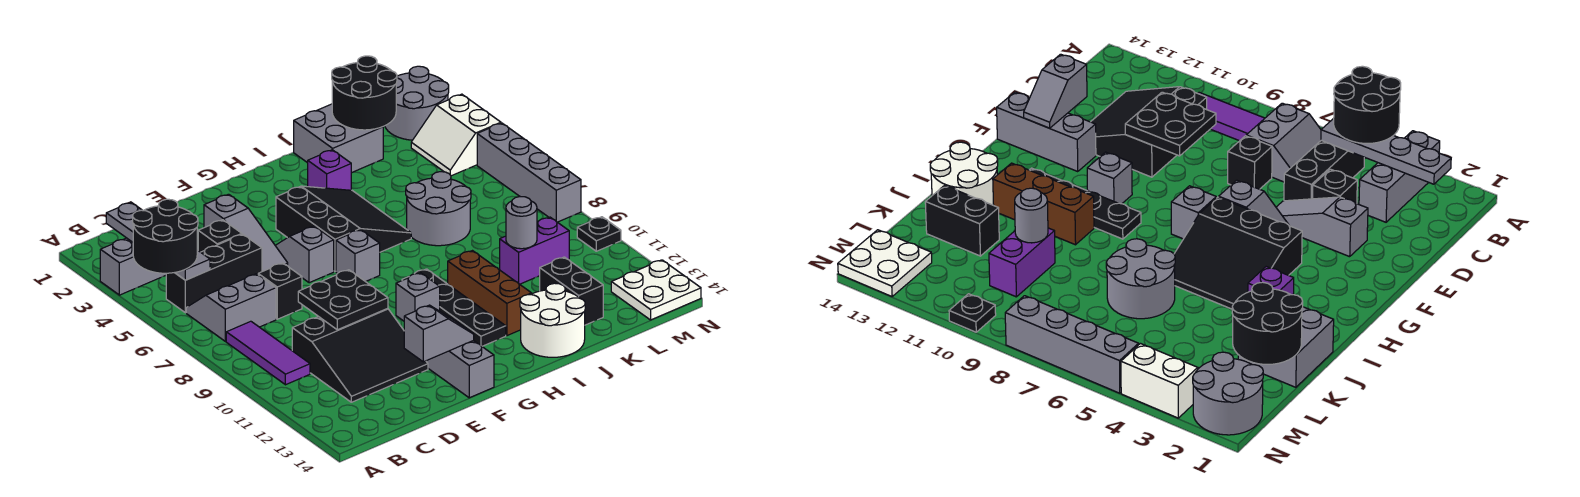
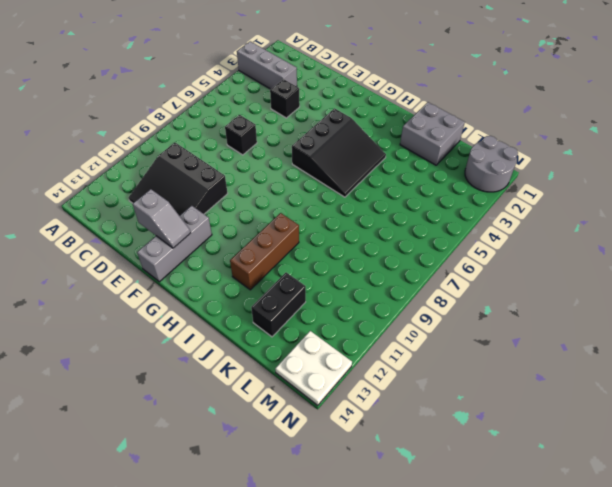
none -> black brick B5:D5 level 1
none -> grey slope B6:C7 level 1 top 7
none -> purple tile B8:B10 level 1
none -> grey slope E3:E5 level 1 top 3

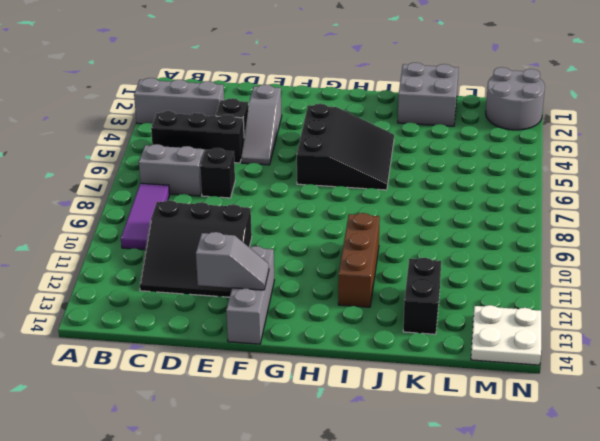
none -> grey slope F5:F6 level 1 top 6
none -> grey brick G7 level 1
none -> grey brick G10 level 1
none -> black plate H9:H12 level 1

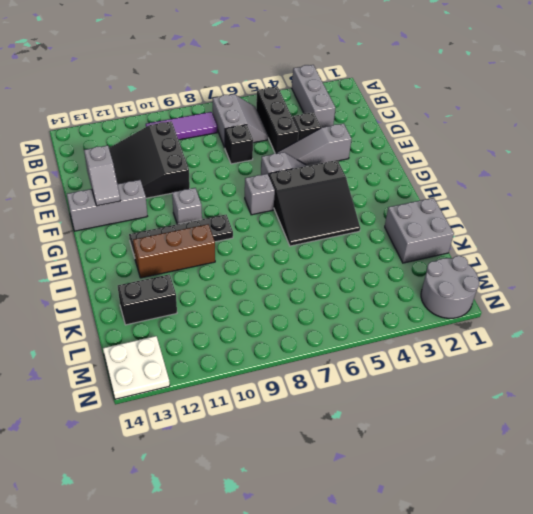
none -> purple brick I3 level 1
none -> white round brick I13:J14 level 1
none -> grey round brick J6:K7 level 1
none -> purple brick K10:L10 level 1

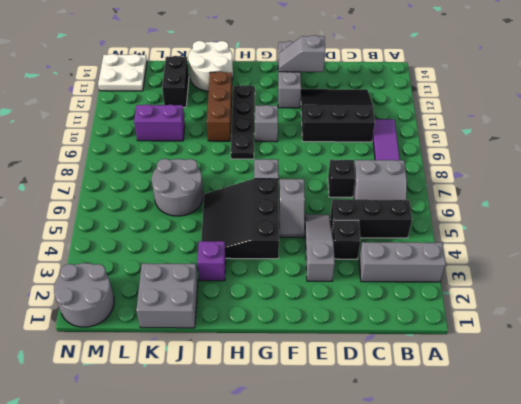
none -> white slope M3:N4 level 1 top N
none -> grey brick N5:N8 level 1
none -> black plate N10 level 1
none -> grey plate B2:B5 level 2

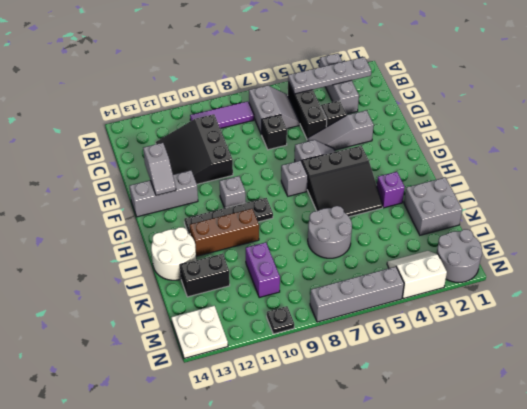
none -> black plate D9:E10 level 2
none -> black round brick K1:L2 level 2
none -> grey round brick K10 level 2
none -> black round brick A4:B5 level 3

